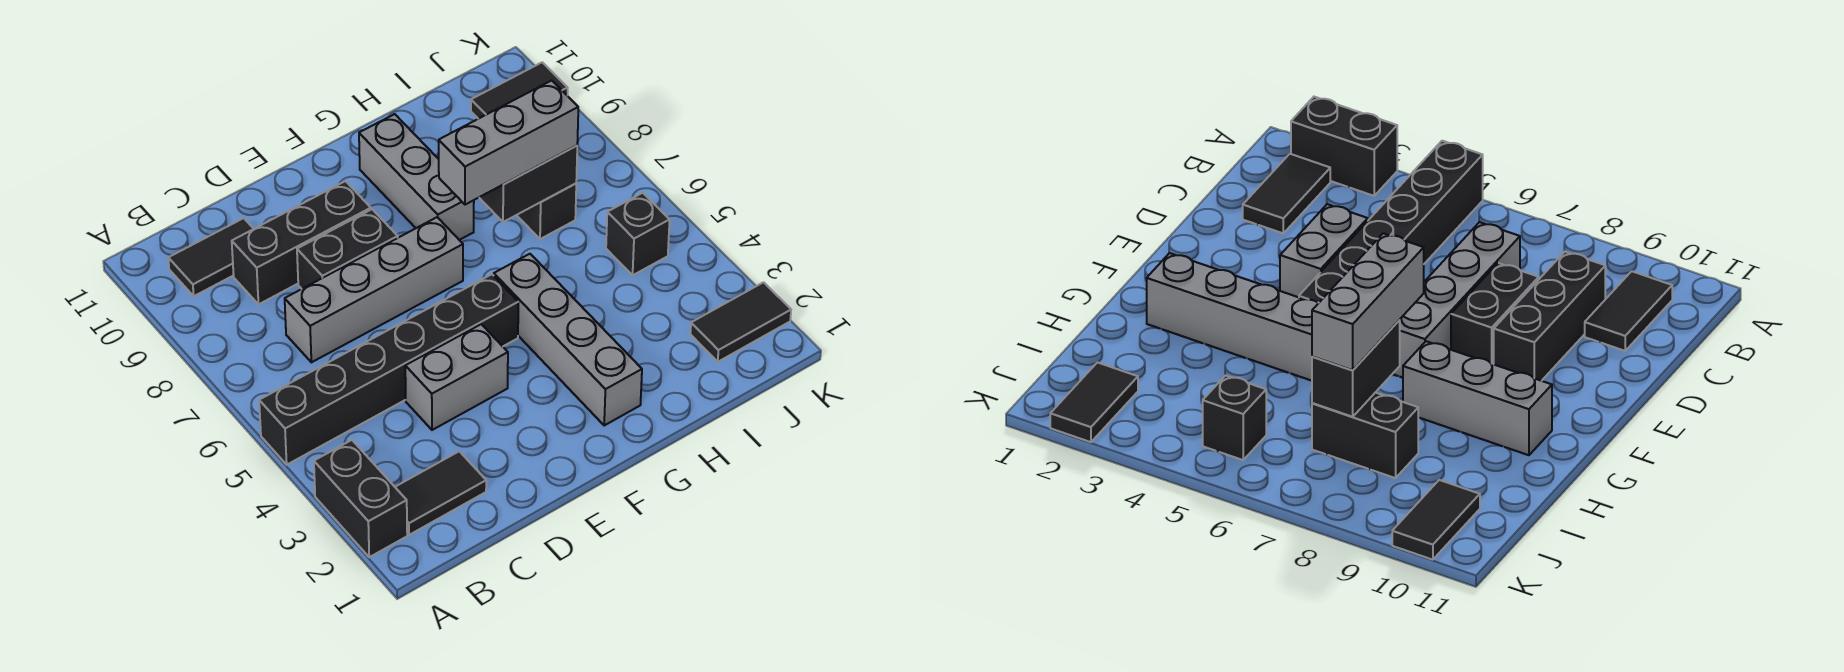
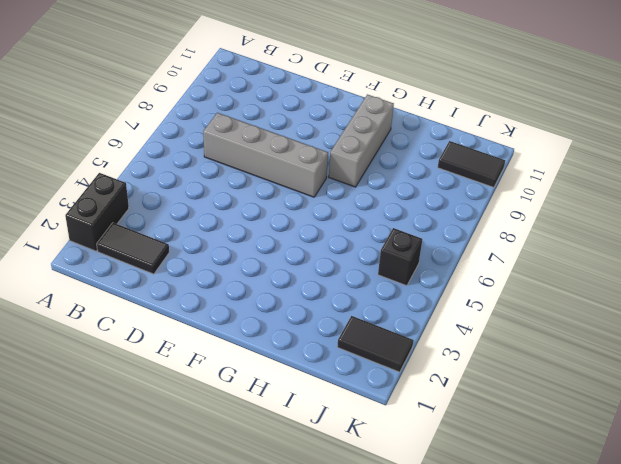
none -> black brick A5:F5 level 1
none -> black tile B10:C10 level 1
none -> black brick C9:E9 level 1

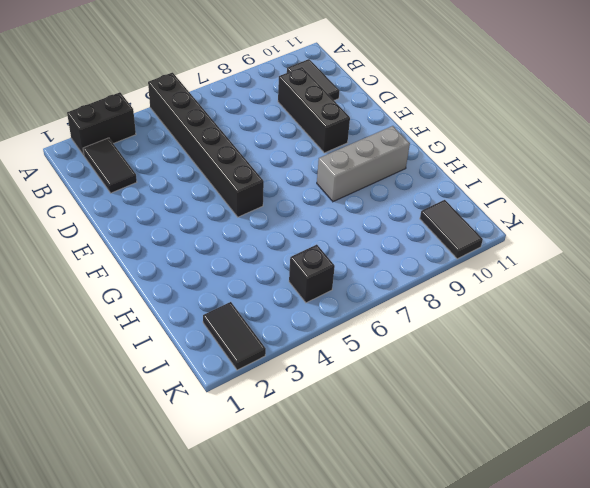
none -> grey brick C7:F7 level 1
none -> grey brick D4:E4 level 1
none -> black brick D8:E8 level 1

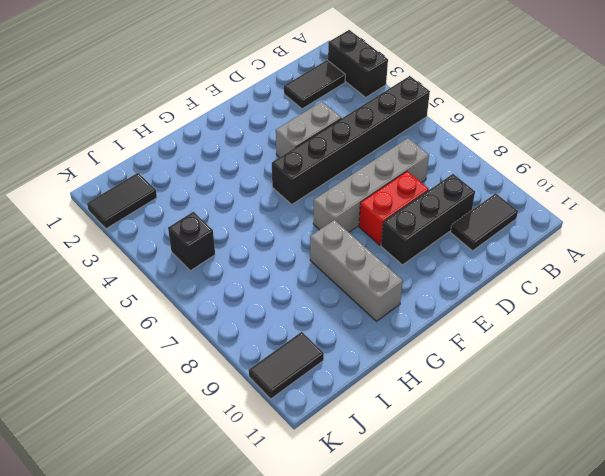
red brick D8:E8 level 1 -> black brick D8:E8 level 1
none -> grey brick G2:G5 level 1
none -> black brick I7:I8 level 1
none -> black brick H7:I7 level 2

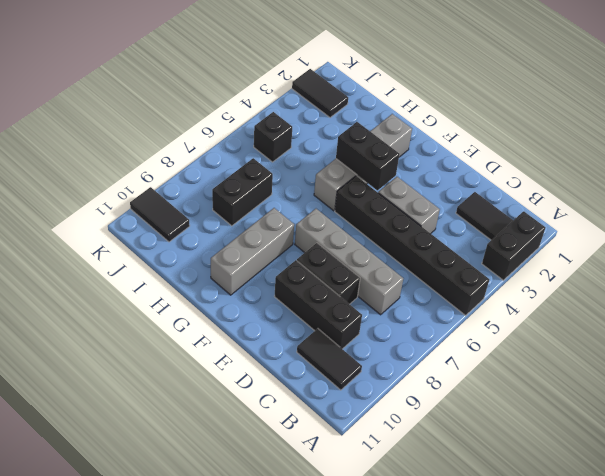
black brick F4:G4 level 2 -> black brick H7:I7 level 2
none -> grey brick G7:I7 level 3

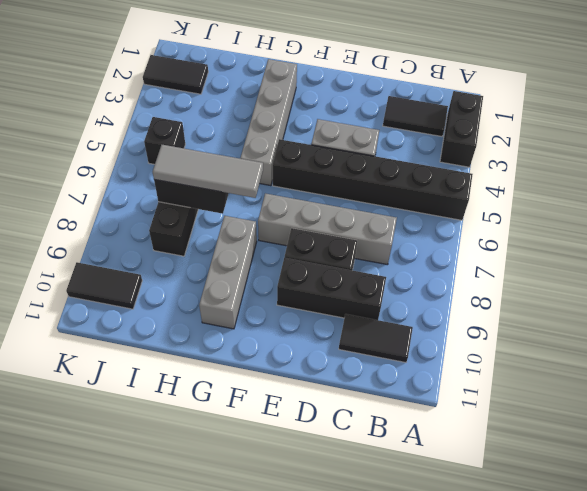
grey tile G7:I7 level 3 -> grey brick G7:I7 level 3

